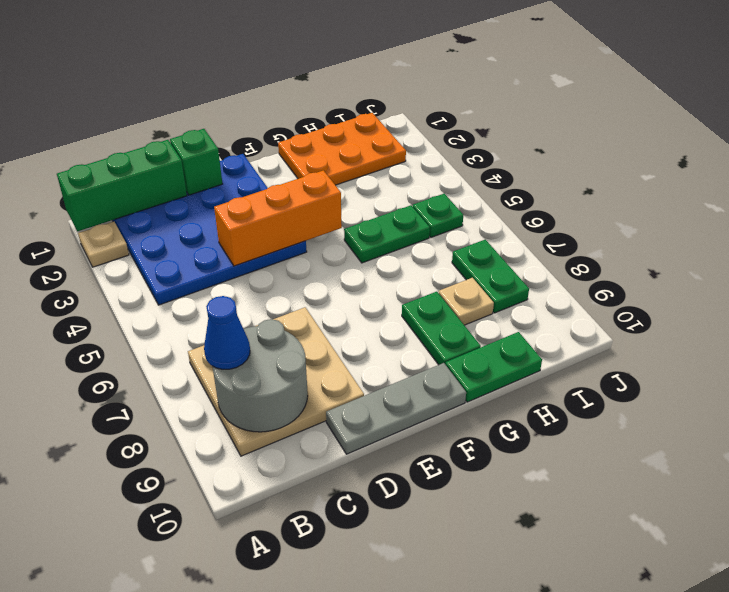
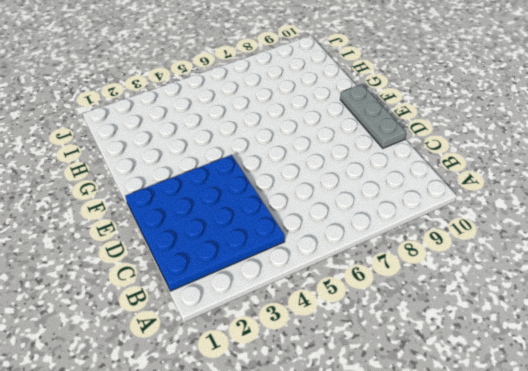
none -> tan plate A2 level 1
none -> tan plate B7:D9 level 1
none -> orange plate G1:I2 level 1

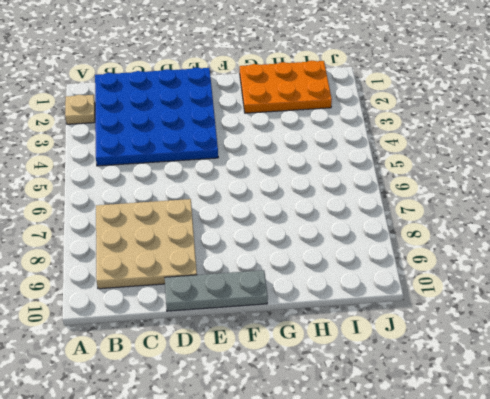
none -> green plate G5:H5 level 1
none -> green plate G8:G9 level 1
none -> green plate G10:H10 level 1

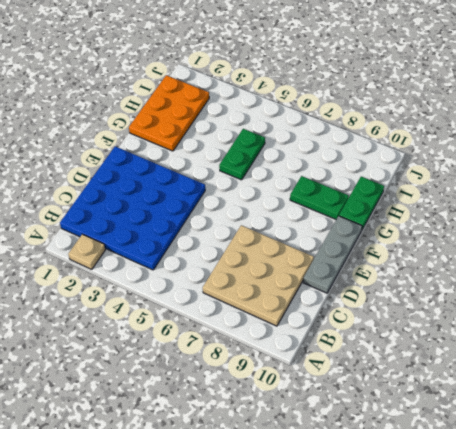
none -> tan plate H8 level 1
none -> green plate I5 level 1
none -> green plate I7:I8 level 1

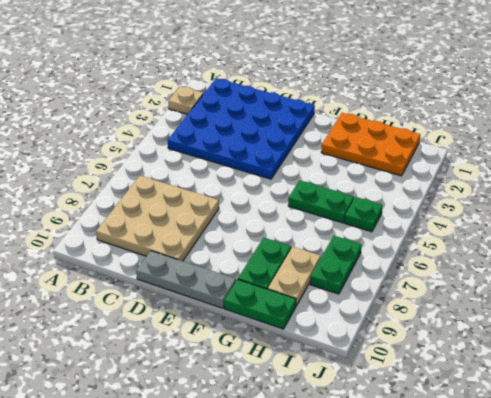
tan plate H8:H9 level 1 -> tan plate H8 level 1
none -> green brick A1:C1 level 2
none -> grey round brick B8:C9 level 2
none -> green brick D1 level 2

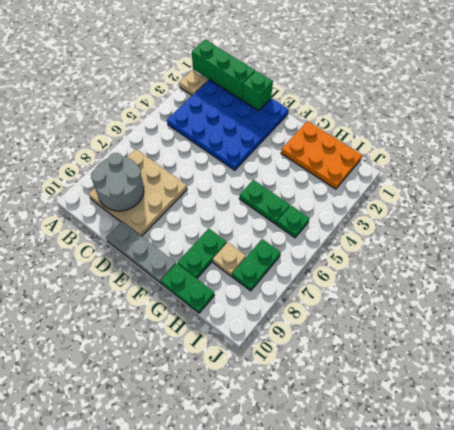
none -> orange brick D4:F4 level 2
none -> blue cone B8 level 3

